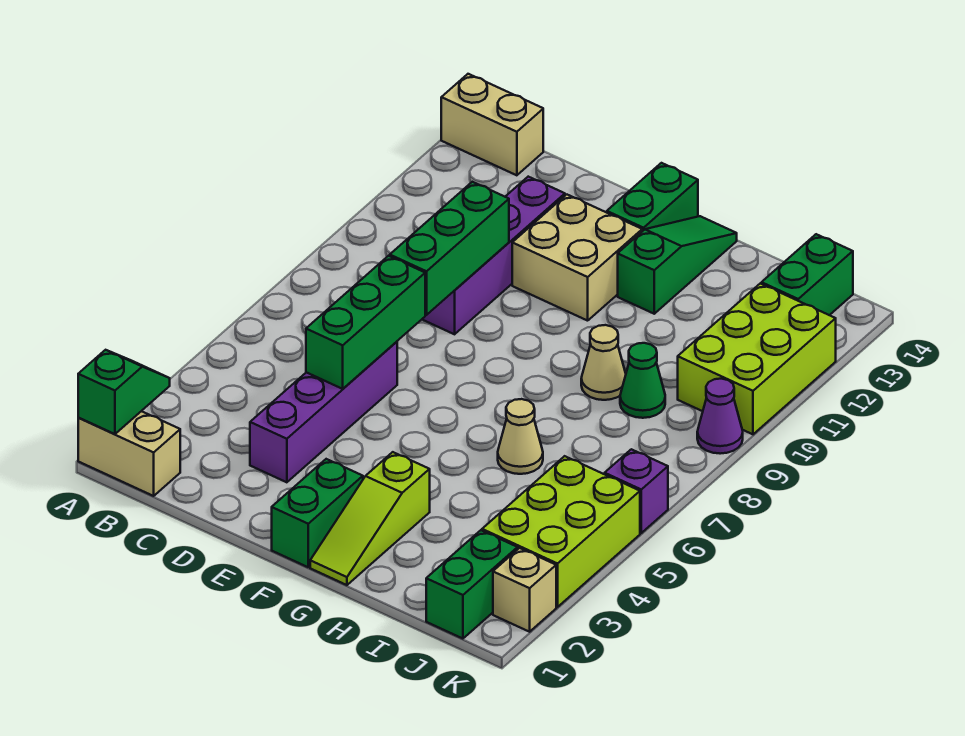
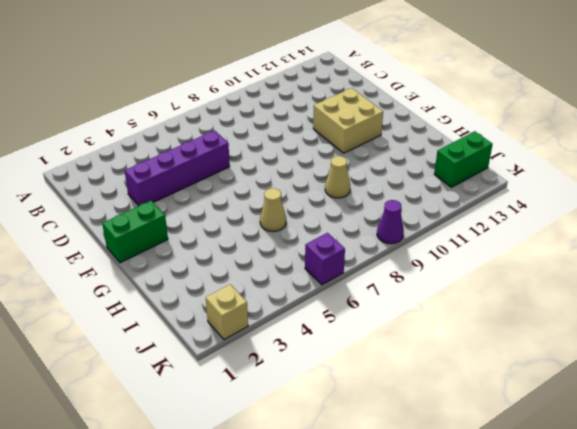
none -> tan brick A1:B1 level 1
none -> tan brick A14:B14 level 1
none -> purple brick D9:D12 level 1

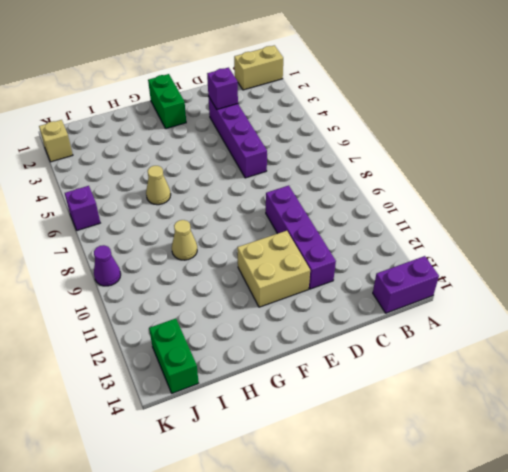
purple brick A14:B14 level 1 -> tan brick A14:B14 level 1
purple brick D3 level 2 -> none
none -> green brick F13:F14 level 1
none -> lime slope G1:G3 level 1 top 3
none -> green slope G12:G14 level 1 top 12

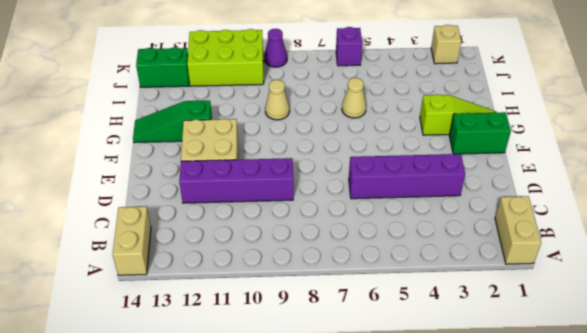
none -> green brick F13:F14 level 1
none -> green cone I9 level 1
none -> green brick J1:J2 level 1

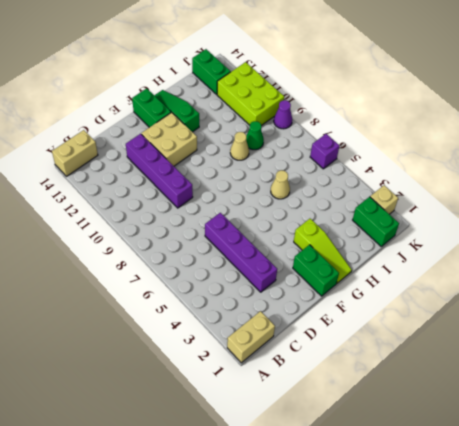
none -> lime brick J3:K5 level 1
none -> green slope A1:A2 level 2 top 1
none -> green brick D5:D7 level 2

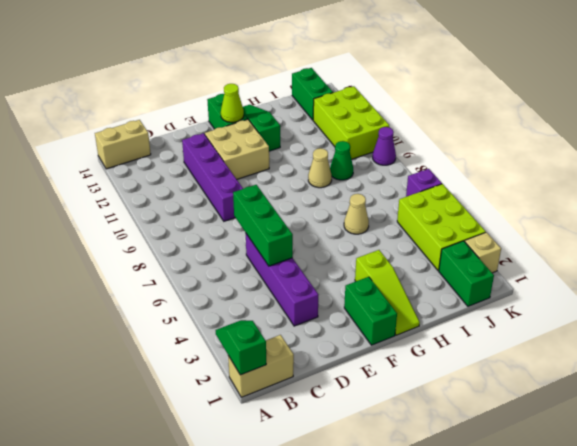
lime cone F13 level 2 -> none
none -> green brick D8:D10 level 2

